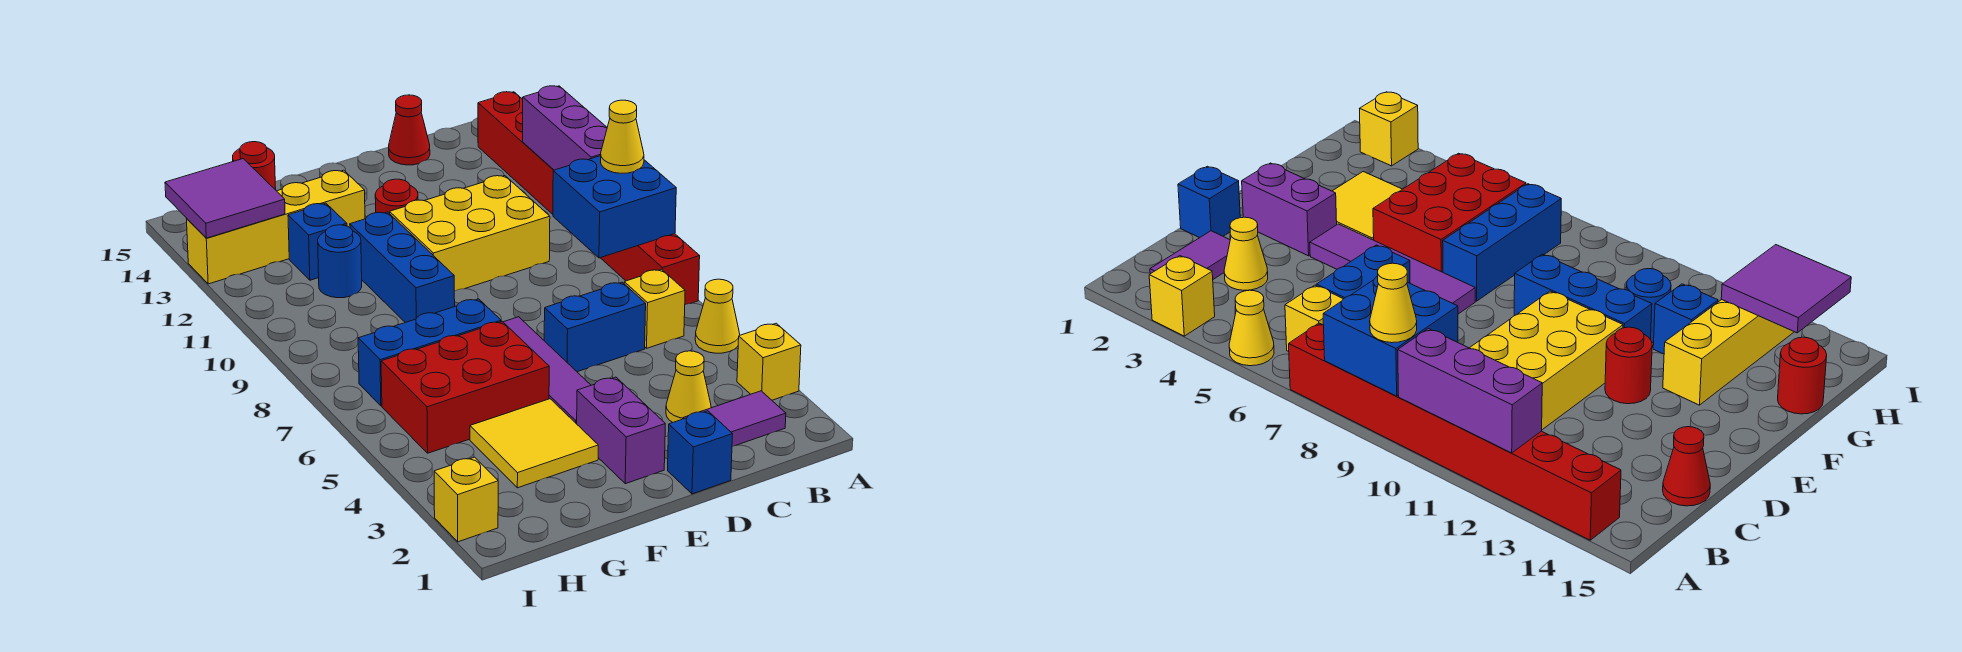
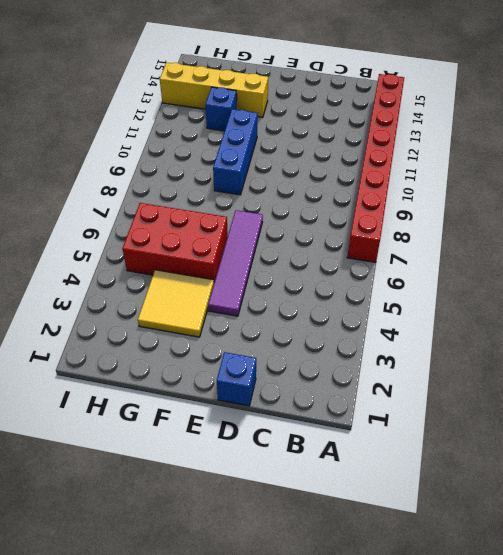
none -> yellow brick A3 level 1
none -> yellow cone A5 level 1
none -> purple tile B2:C2 level 1

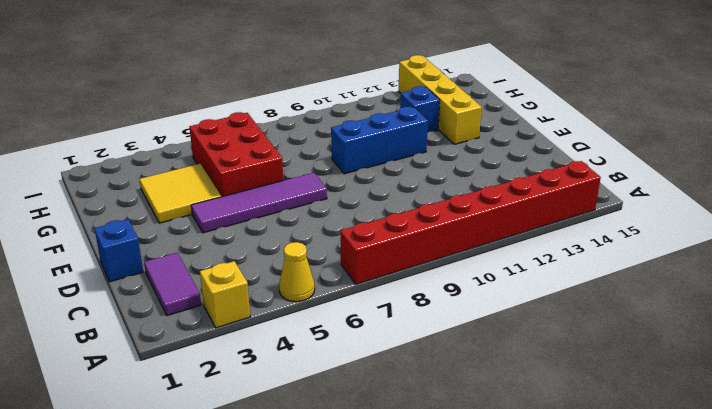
none -> yellow brick B6 level 1
none -> yellow cone C3 level 1
none -> blue brick C6:D6 level 1

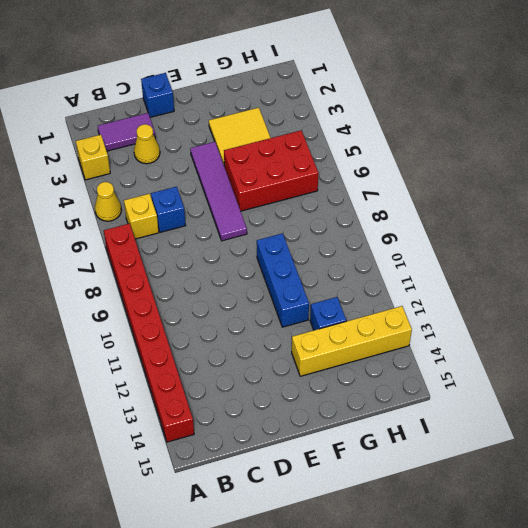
blue brick C6 level 1 -> blue brick C6:D6 level 1
none -> yellow brick C10:E11 level 1
none -> red cone C15 level 1
none -> purple brick E2:E3 level 1

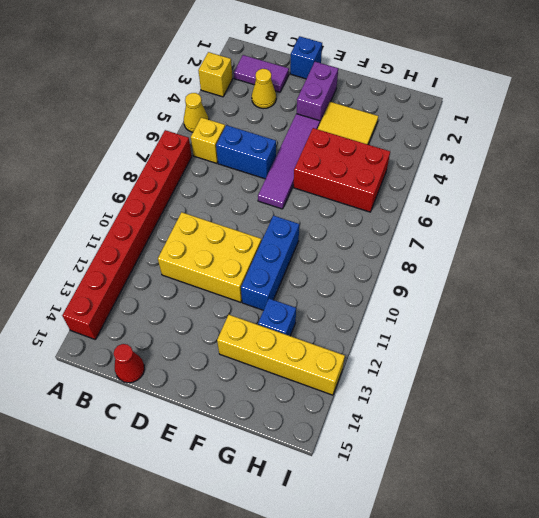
none -> red round brick E12 level 1
none -> blue brick F7:H7 level 1
none -> blue round brick G11 level 1

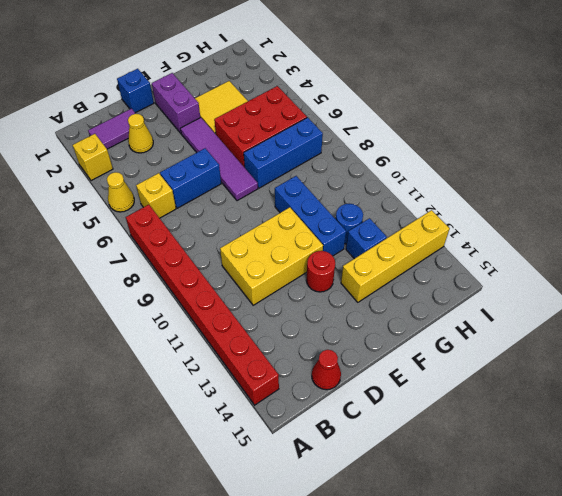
none -> red round brick G15 level 1
none -> yellow brick I2 level 1
none -> blue brick A8:B9 level 2

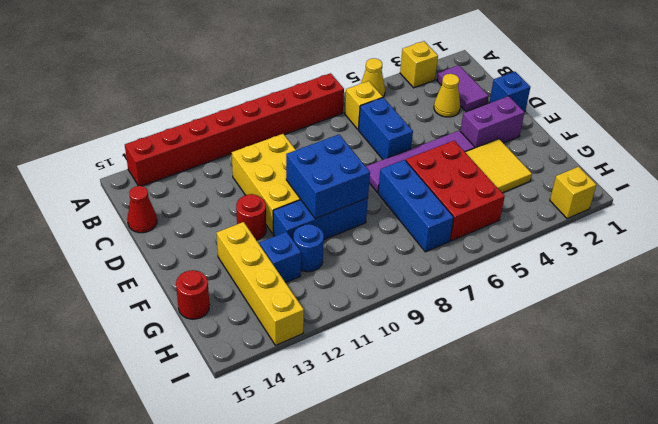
blue brick E9:F10 level 2 -> blue brick A8:B9 level 2
none -> purple brick A10:A12 level 2
none -> purple tile H13:I14 level 2
none -> yellow cone A9 level 3

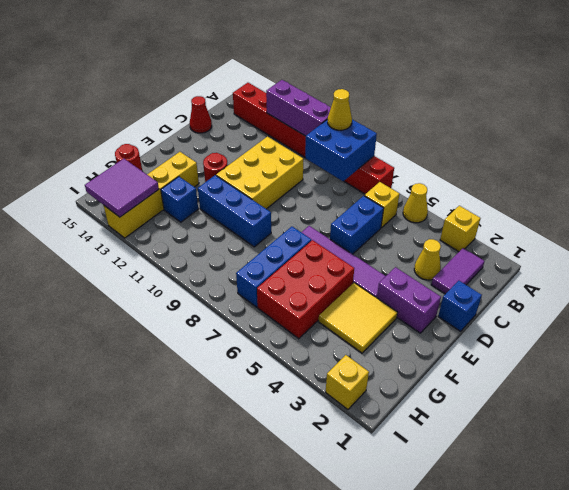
none -> blue round brick G11 level 1

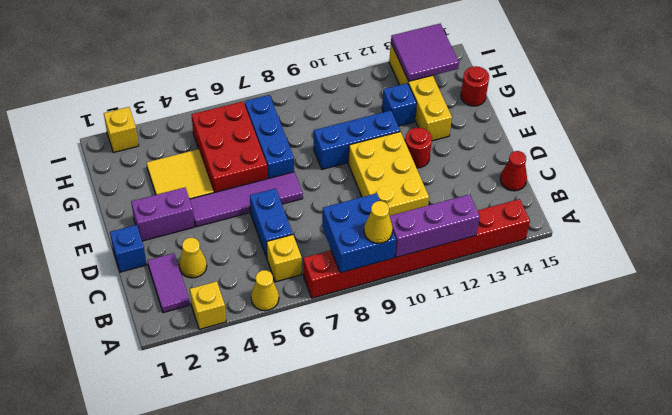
none -> blue round brick G11 level 1

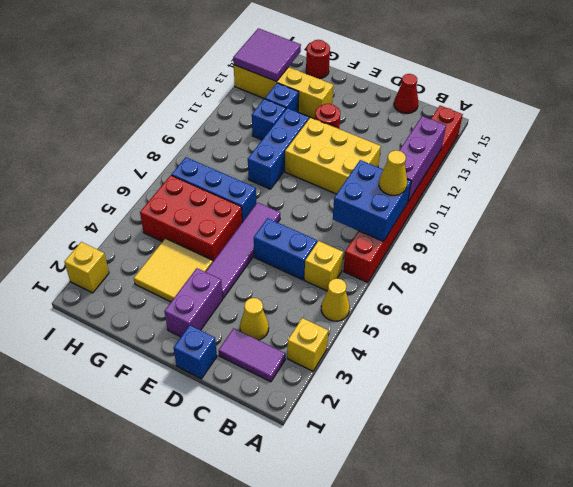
blue brick G11 level 1 -> blue round brick G11 level 1

